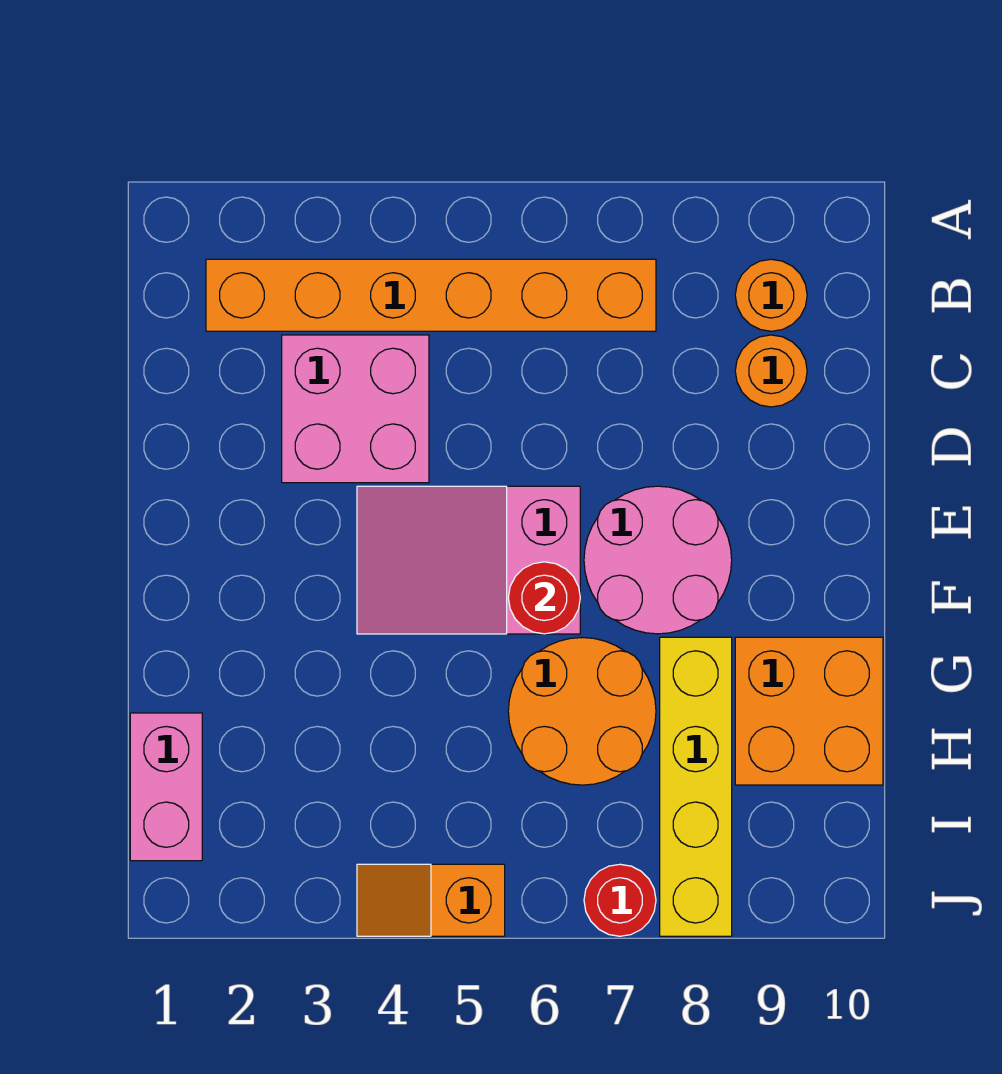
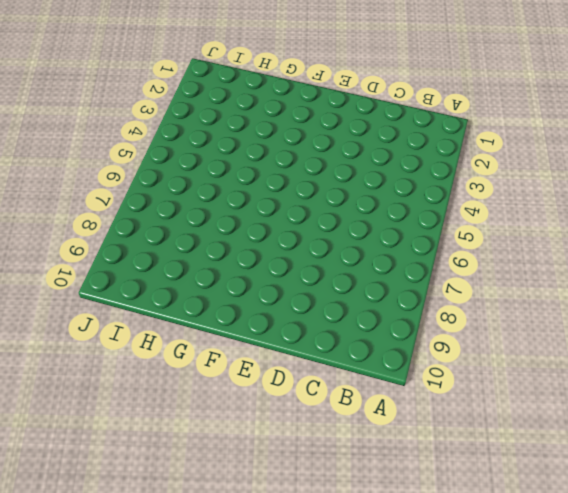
none -> orange brick B2:B7 level 1
none -> orange round brick B9 level 1
none -> pink brick C3:D4 level 1

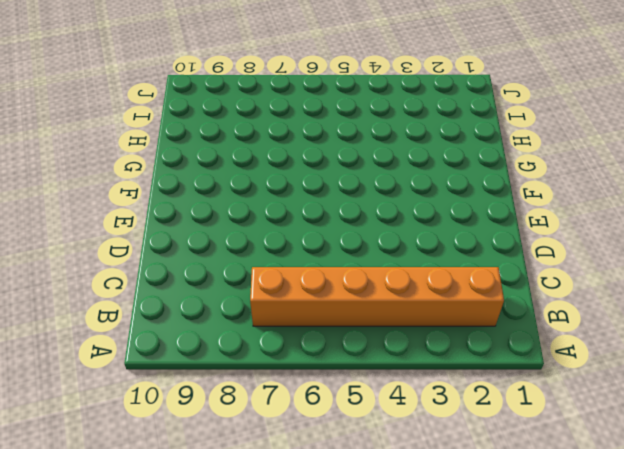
none -> orange round brick B9 level 1
none -> pink brick C3:D4 level 1
none -> orange round brick C9 level 1

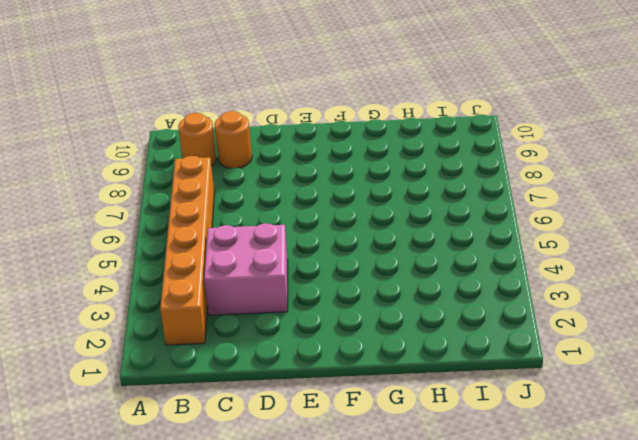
none -> pink slope E4:F6 level 1 top 6
none -> pink round brick E7:F8 level 1
none -> orange round brick G6:H7 level 1

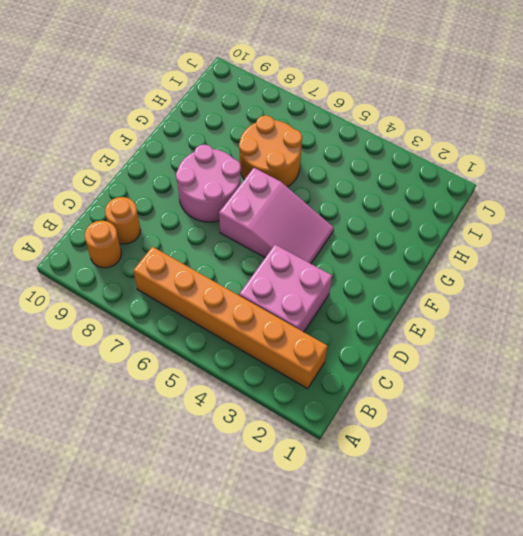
none -> yellow brick G8:J8 level 1
none -> orange brick G9:H10 level 1
none -> pink brick H1:I1 level 1

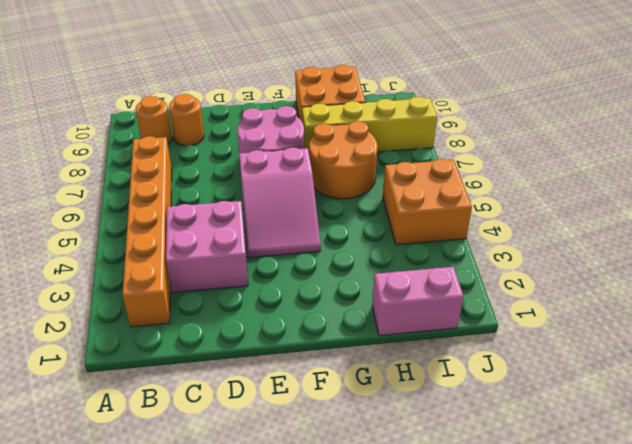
orange brick I4:J5 level 1 -> orange slope J4:J5 level 1 top 5
none -> red round brick J7 level 1
none -> red round brick F6 level 2

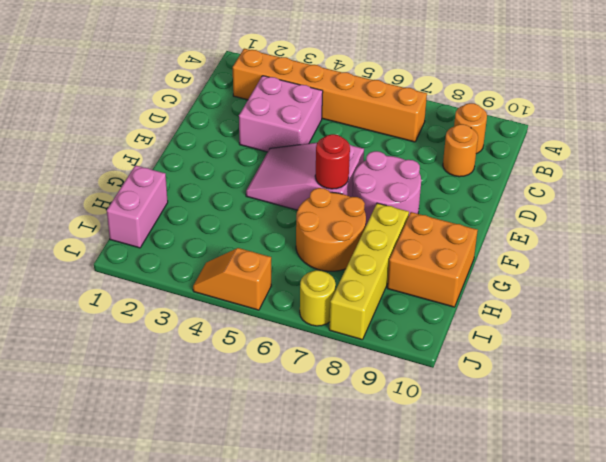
yellow round brick J7 level 1 -> red round brick J7 level 1

